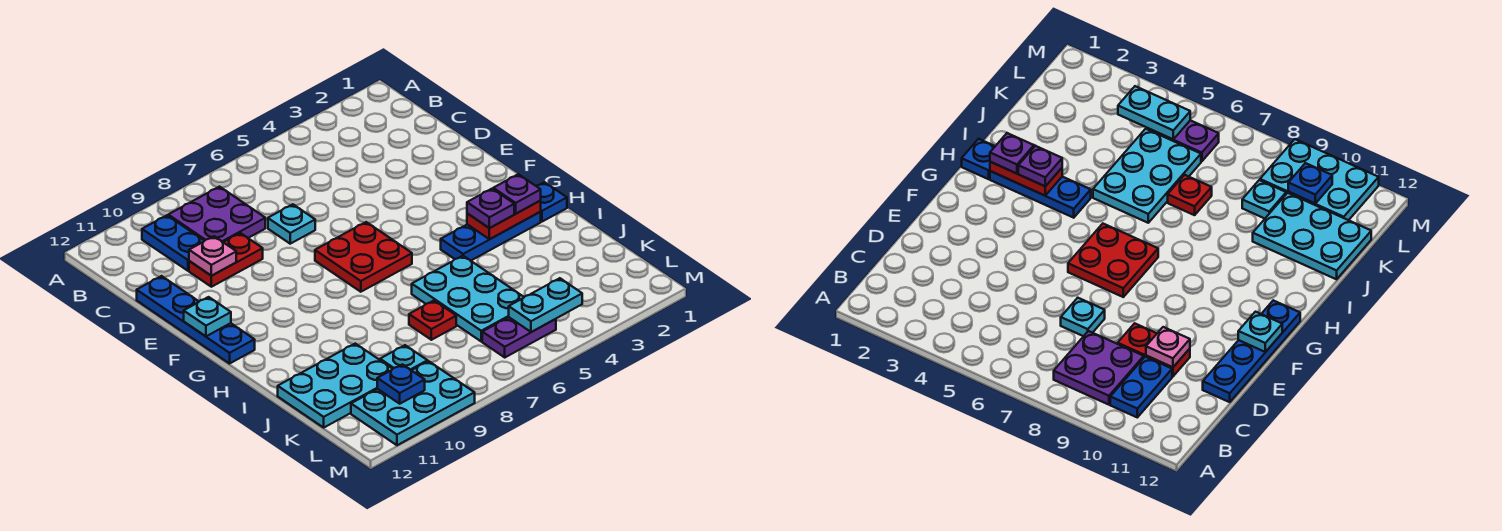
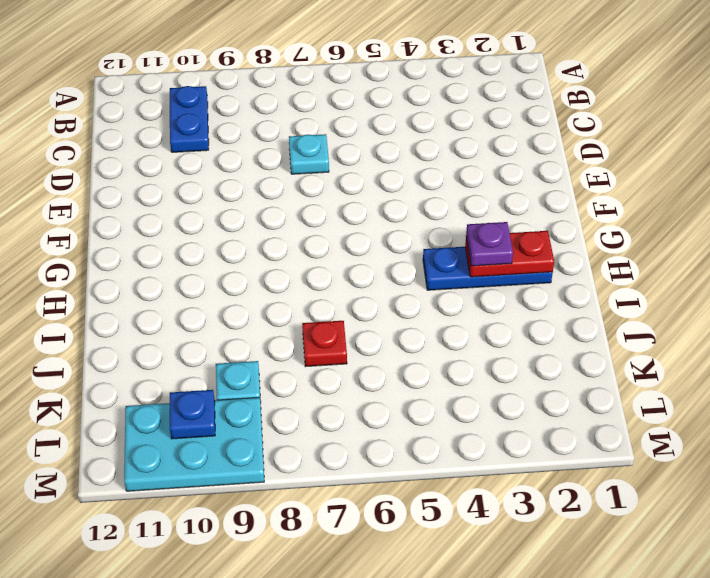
none -> purple plate B8:C9 level 1
none -> red plate D9:D10 level 1
none -> blue plate D12:G12 level 1

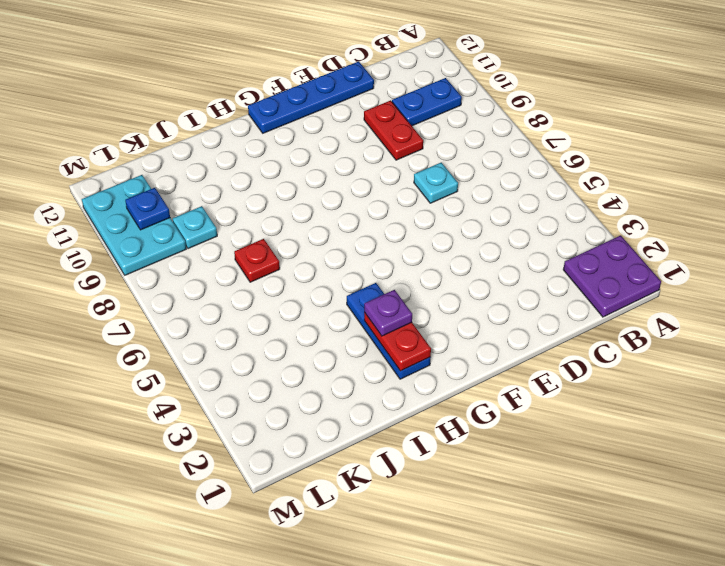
purple plate A1:B2 level 1 -> purple plate B8:C9 level 1
none -> red plate F6:G7 level 1
none -> blue plate H1 level 1
none -> cyan plate I5:K6 level 1

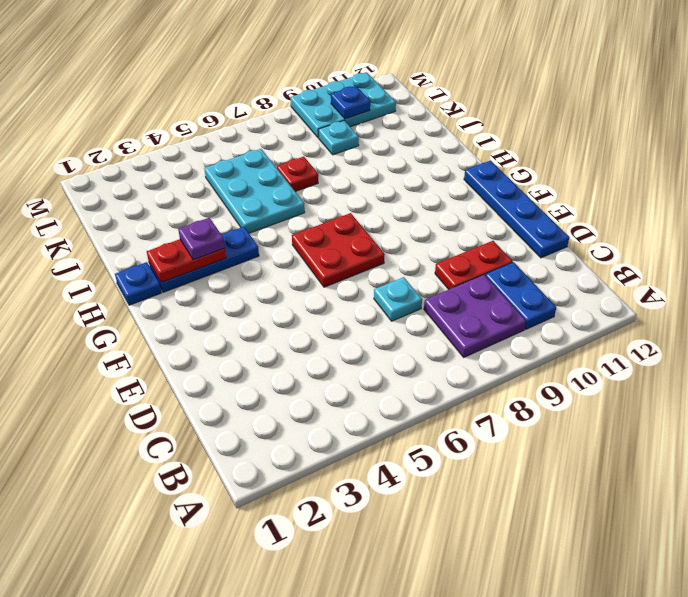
none -> cyan plate J10:K12 level 1
none -> purple plate L5:L6 level 1
none -> pink plate D10 level 2

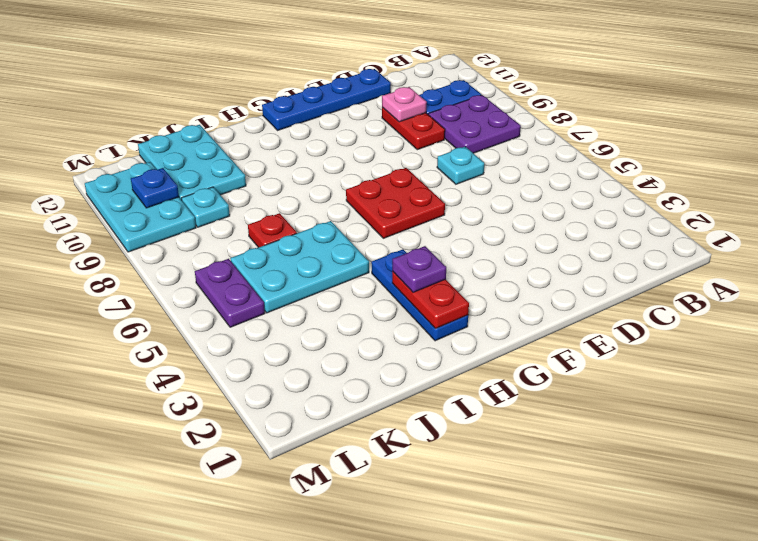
none -> blue plate H1 level 1
none -> cyan plate F12 level 2
none -> cyan plate L4:L5 level 2

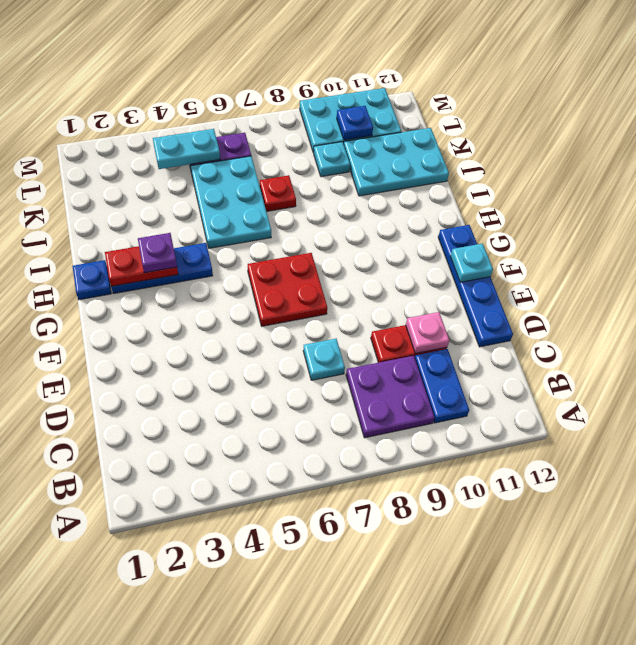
none -> purple plate H2 level 3

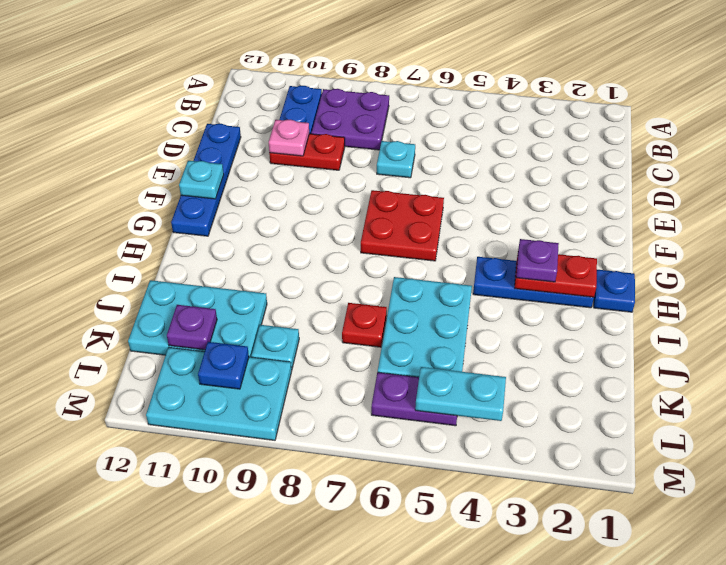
purple plate K11 level 2 -> purple plate H2 level 3

